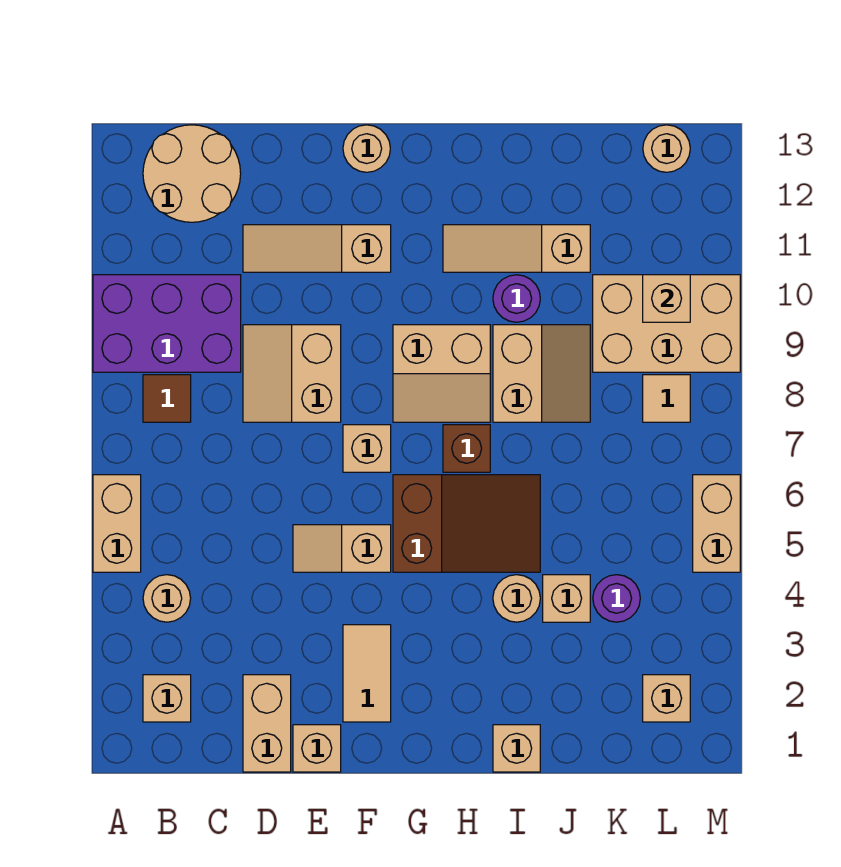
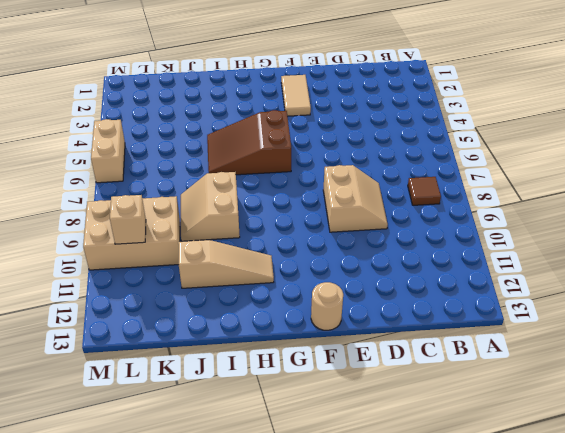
none -> tan brick A5:A6 level 1
none -> purple brick A9:C10 level 1
none -> tan brick B2 level 1
none -> tan round brick B4 level 1

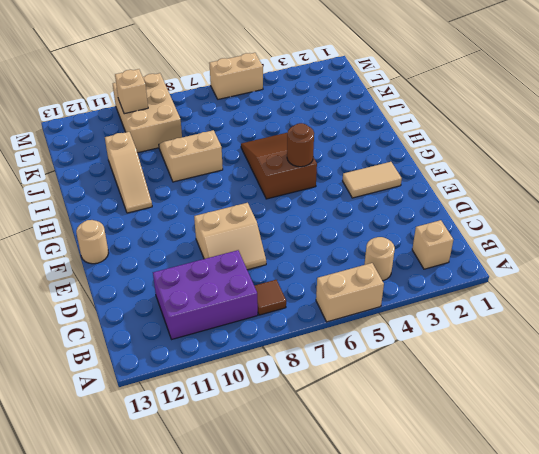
purple brick B9:C11 level 1 -> purple brick A9:C10 level 1
brown round brick G5 level 2 -> none
none -> tan round brick B12:C13 level 1
none -> tan brick D1:D2 level 1
none -> tan slope D11:F11 level 1 top F
none -> tan brick E1 level 1

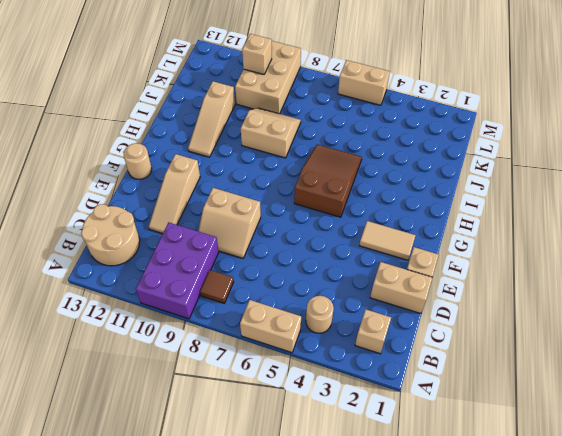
none -> tan slope E5:F5 level 1 top F
none -> tan brick F7 level 1
none -> tan slope G8:H9 level 1 top 9
none -> brown brick H7 level 1

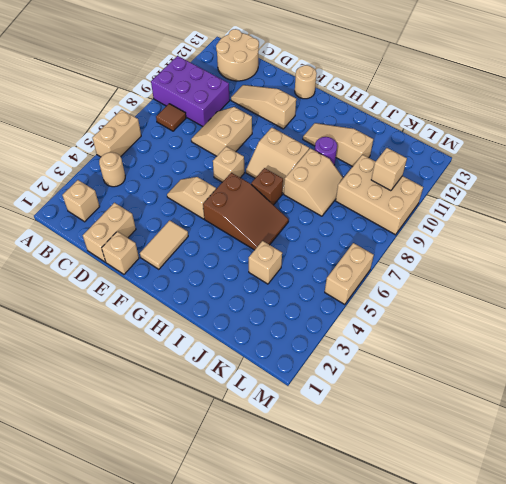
none -> tan brick I1 level 1
none -> tan round brick I4 level 1
none -> purple round brick K4 level 1
none -> tan brick L2 level 1

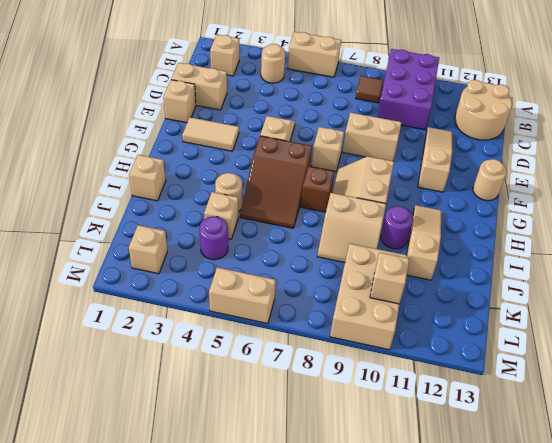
none -> tan tile L8 level 1
none -> tan round brick L13 level 1

